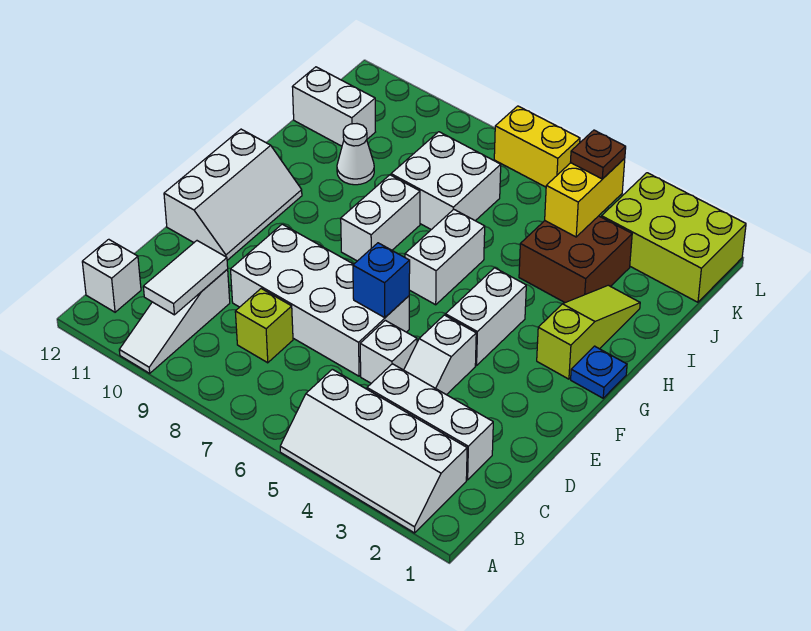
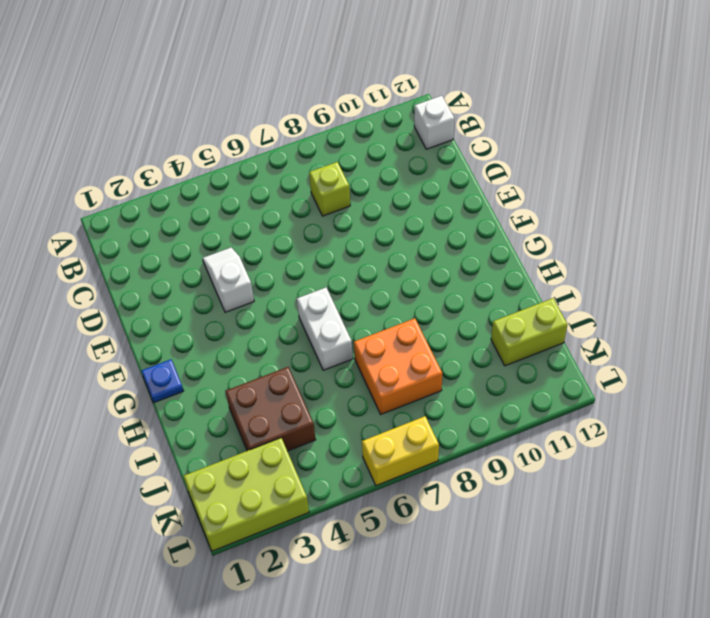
orange brick I7:J8 level 1 -> white brick I7:J8 level 1
lime brick J11:J12 level 1 -> white brick J11:J12 level 1
none -> white slope A2:B5 level 1 top B
none -> white slope A10:C10 level 1 top C
none -> white brick C2:C4 level 1

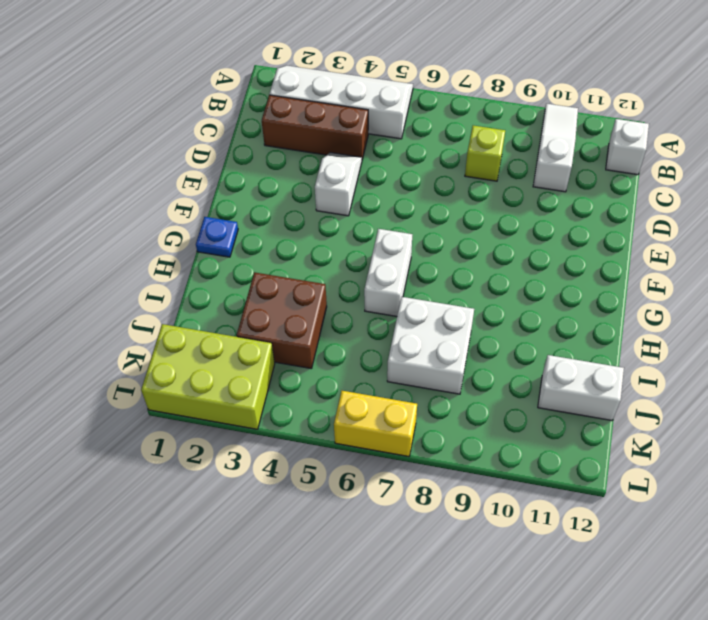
brown brick C2:C4 level 1 -> white brick C2:C4 level 1
none -> white brick D5 level 1
none -> white brick D6:E9 level 1
none -> white slope E11:G12 level 1 top 12

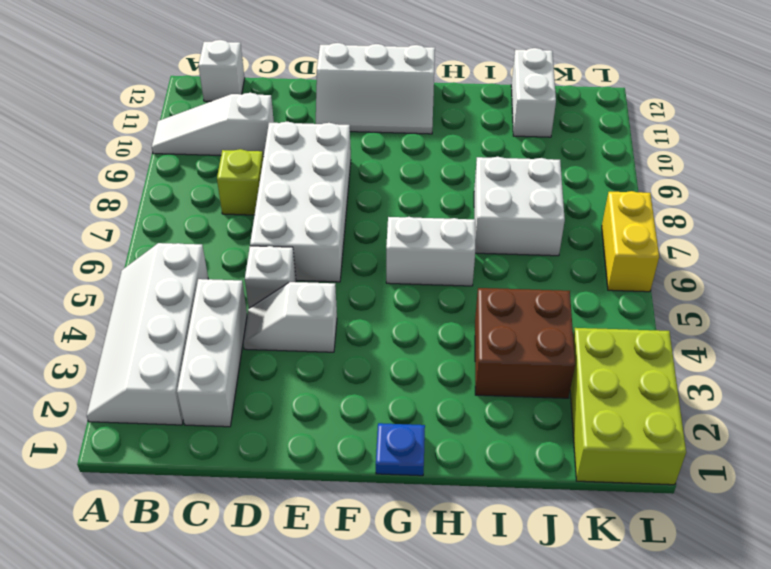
none -> white brick F4:G4 level 1
none -> lime slope G2:I2 level 1 top G
none -> white brick G8:H8 level 1

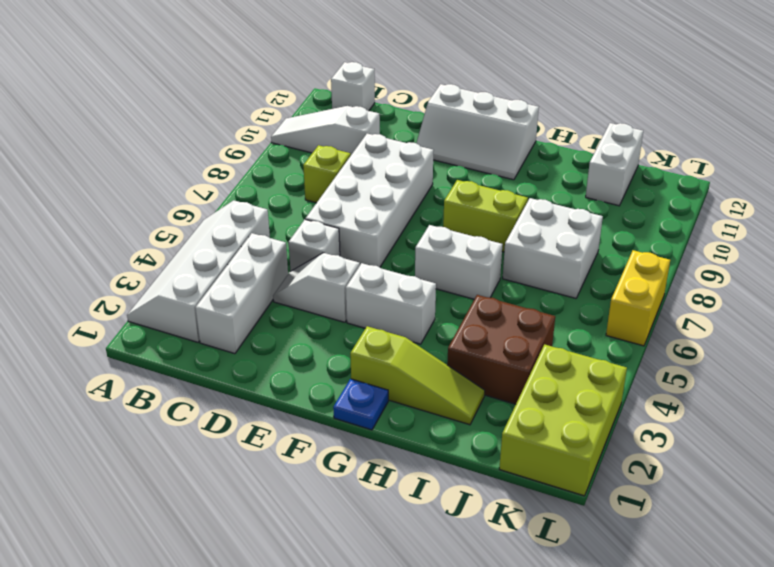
lime brick G8:H8 level 1 -> white brick G8:H8 level 1
none -> white cone I10 level 1
none -> white tile B10:C10 level 2
none -> blue brick E6 level 2

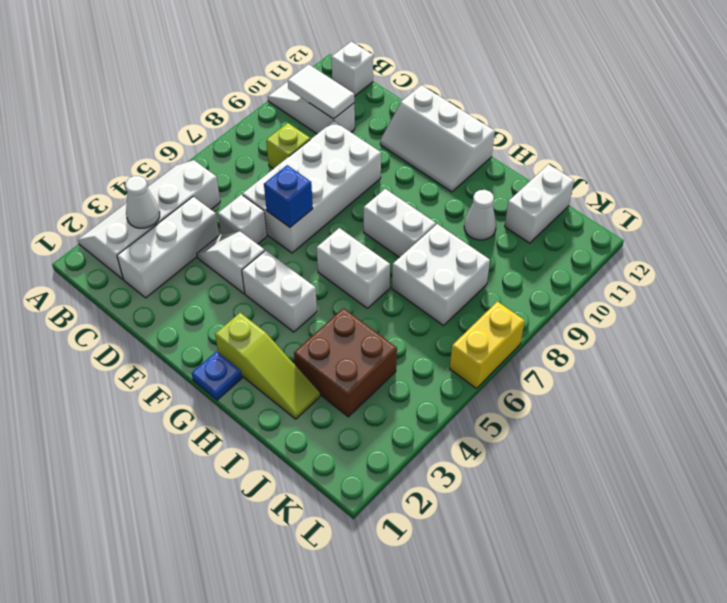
white cone B3 level 2 -> none
none -> lime brick K1:L3 level 1
none -> yellow brick J4:K4 level 2
none -> brown plate K4 level 3

